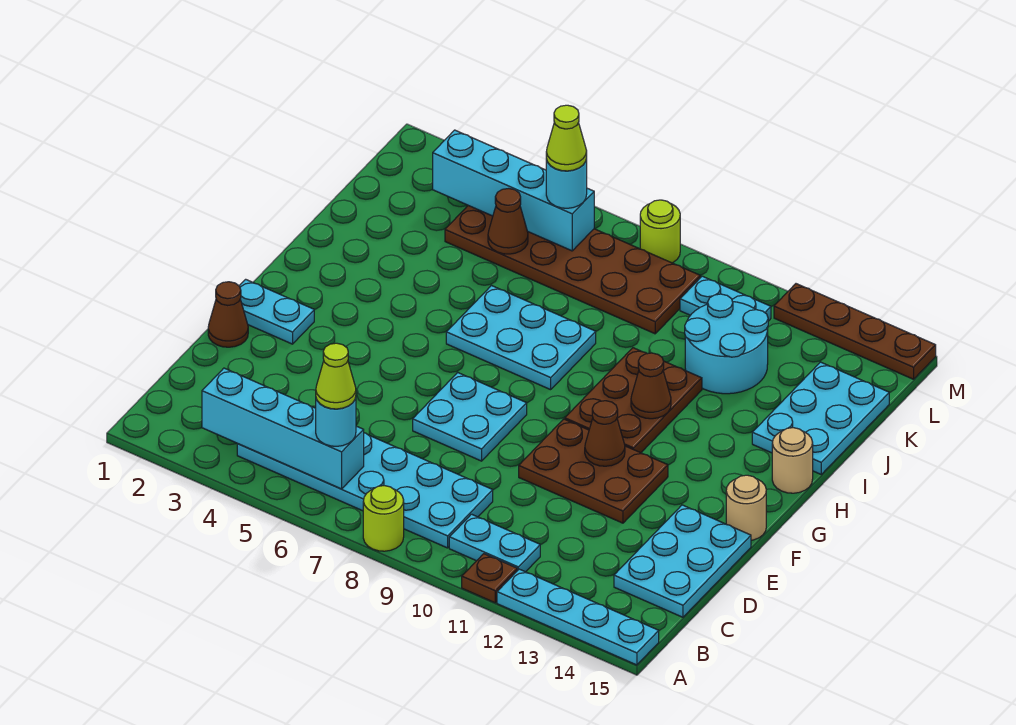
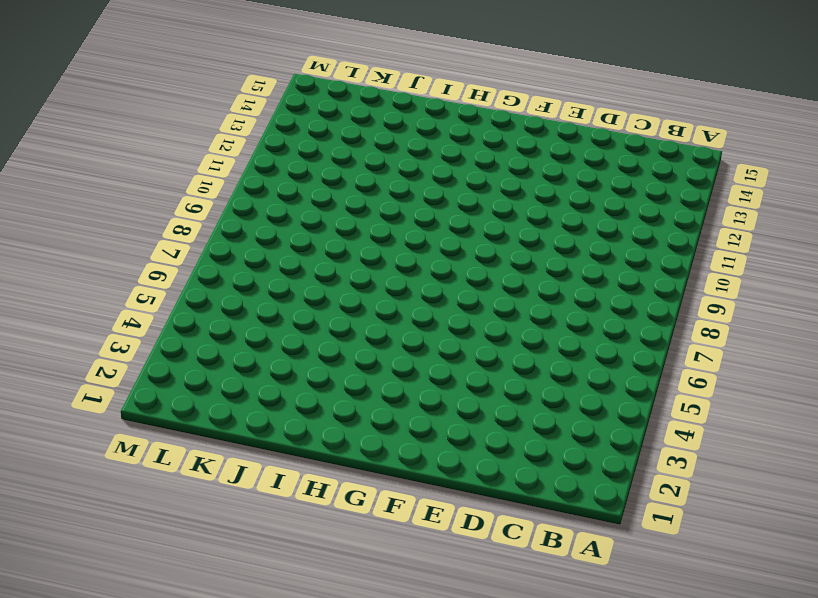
none -> lime round brick A8 level 1
none -> brown plate A11 level 1
none -> cyan plate A12:A15 level 1

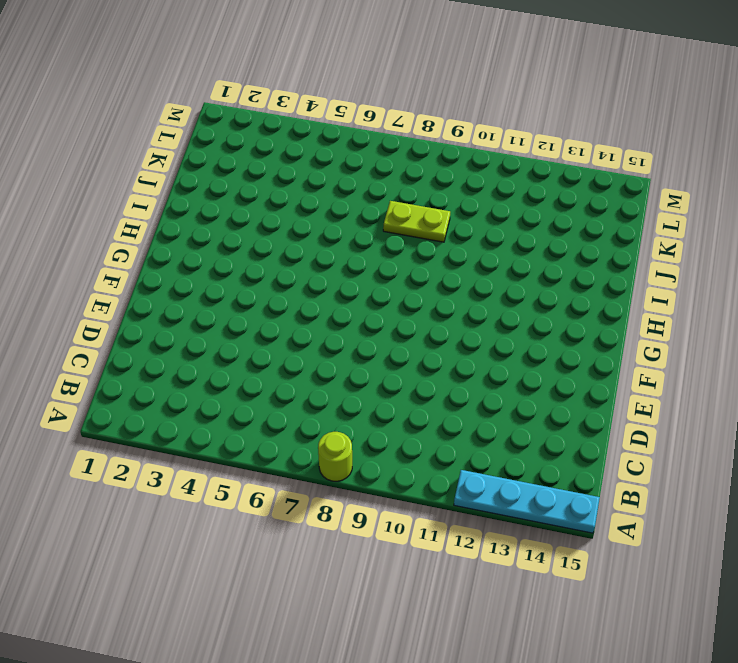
lime plate J8:J9 level 1 -> none
none -> brown plate A11 level 1
none -> cyan plate B4:C9 level 1
none -> cyan plate B10:B11 level 1

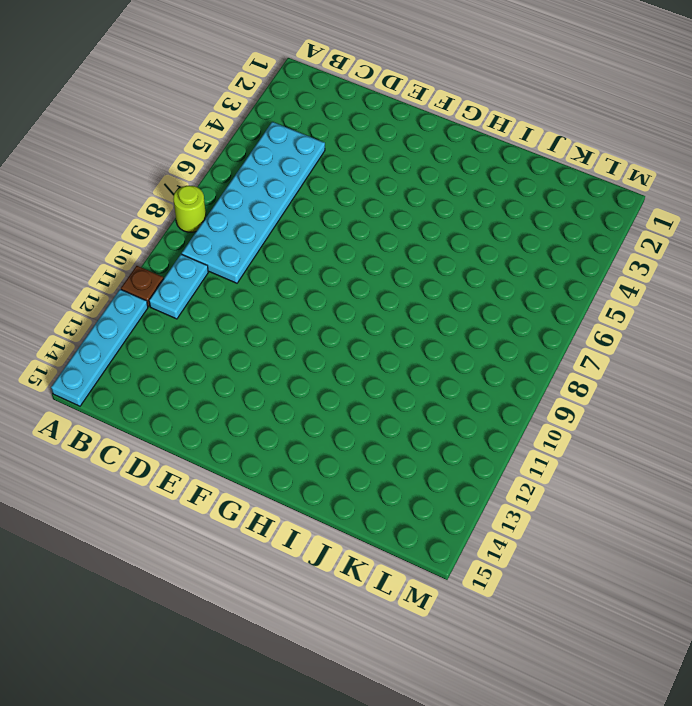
none -> cyan plate C14:E15 level 1
none -> brown cone E1 level 1
none -> cyan plate E7:F8 level 1

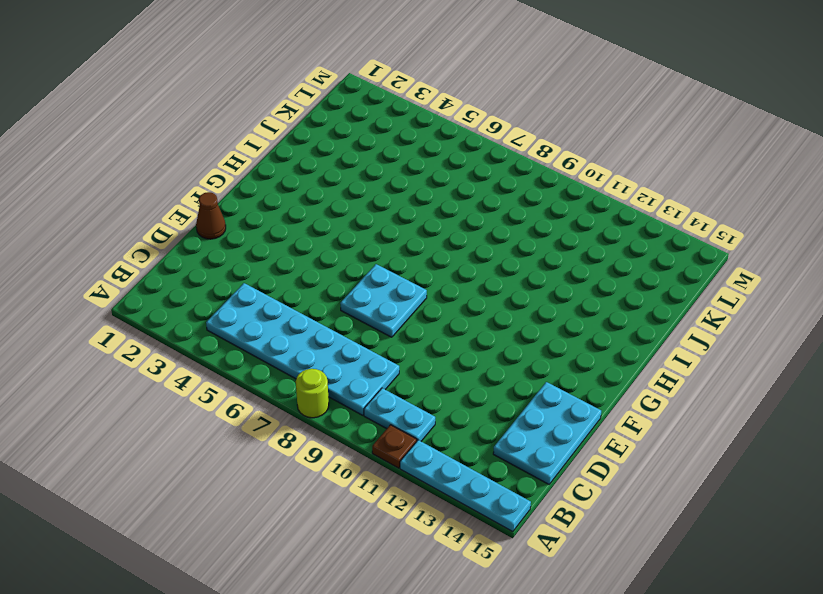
none -> brown plate E10:F12 level 1
none -> cyan plate F1:F2 level 1
none -> tan round brick F15 level 1

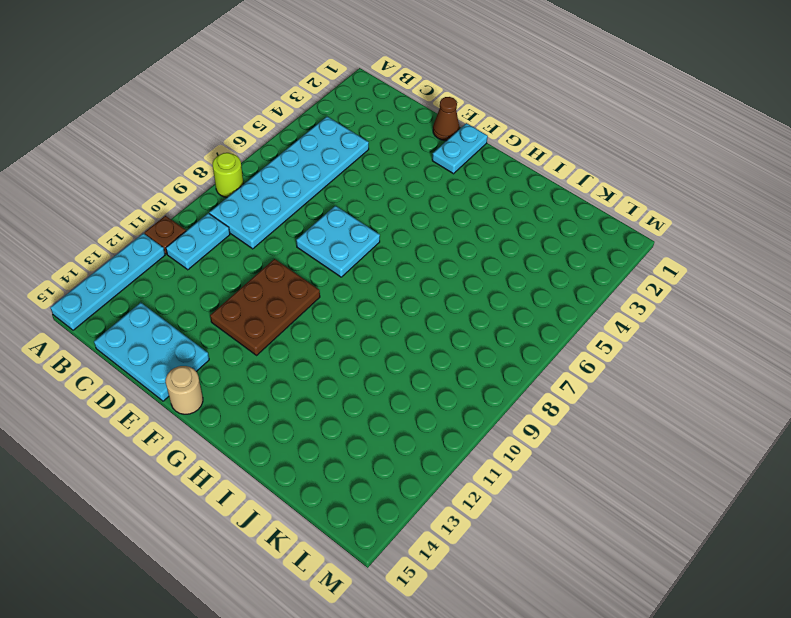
none -> brown plate G10:I11 level 1
none -> cyan plate H6:I8 level 1
none -> tan round brick H15 level 1

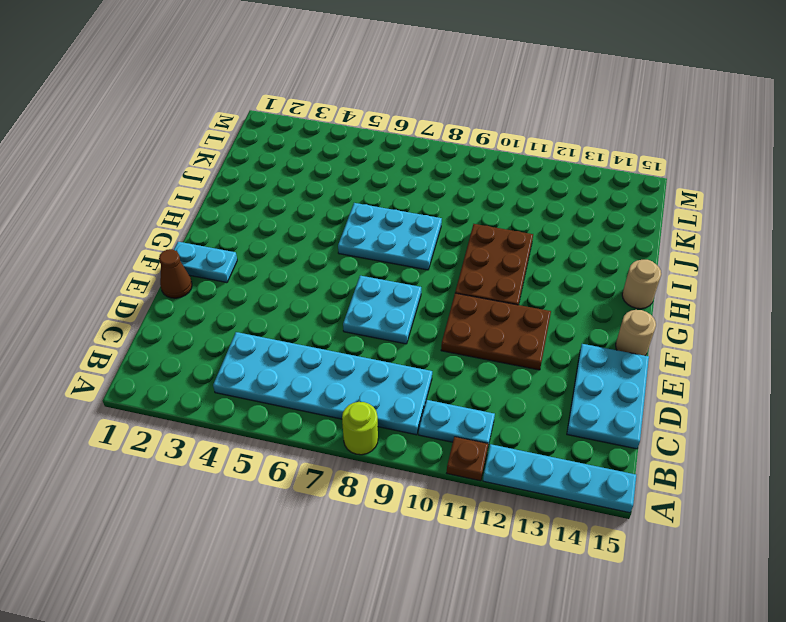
none -> cyan plate I14:K15 level 1
none -> cyan round brick J11:K12 level 1
none -> brown plate K4:L9 level 1

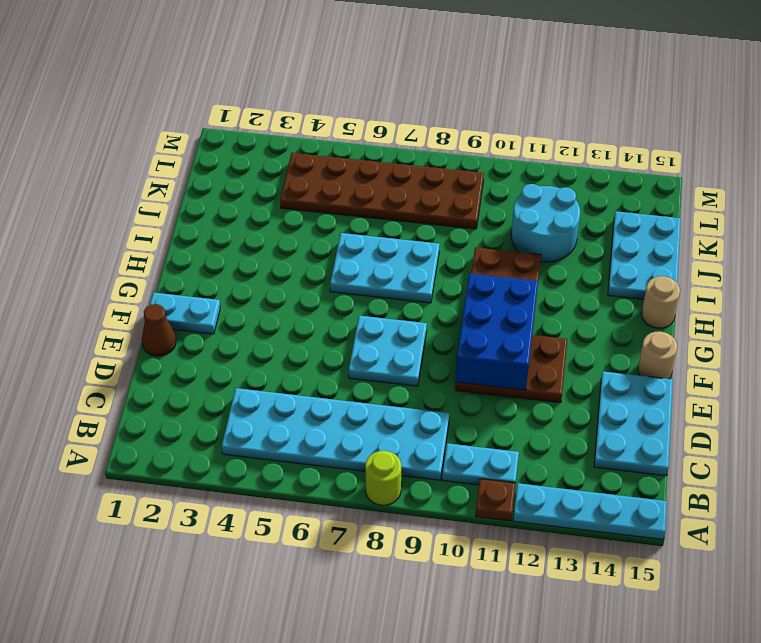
blue brick E10:G11 level 2 -> brown cone F11 level 2
none -> cyan plate L10:L11 level 1
none -> lime round brick M8 level 1
none -> brown plate M12:M15 level 1

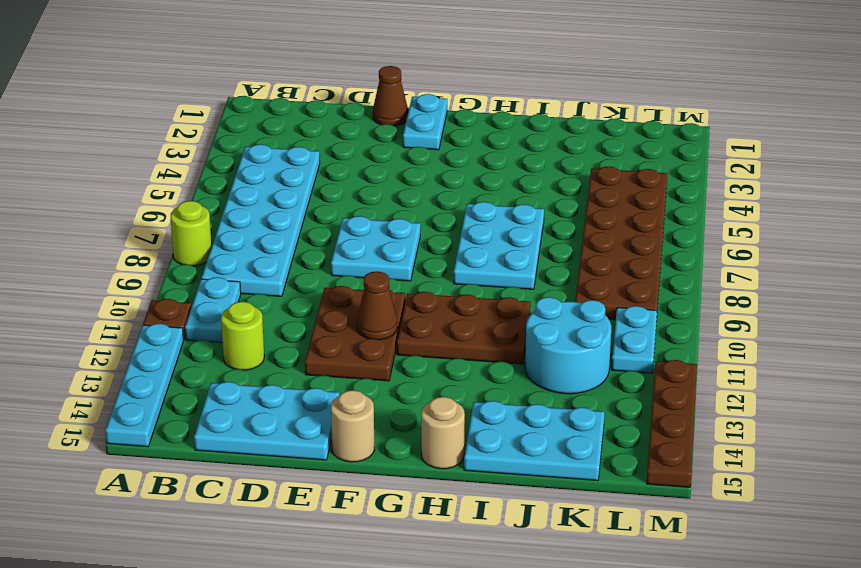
lime round brick C12 level 1 -> lime round brick M8 level 1
none -> cyan brick B3:B6 level 2
none -> brown cone H11 level 2
none -> brown cone K5 level 2

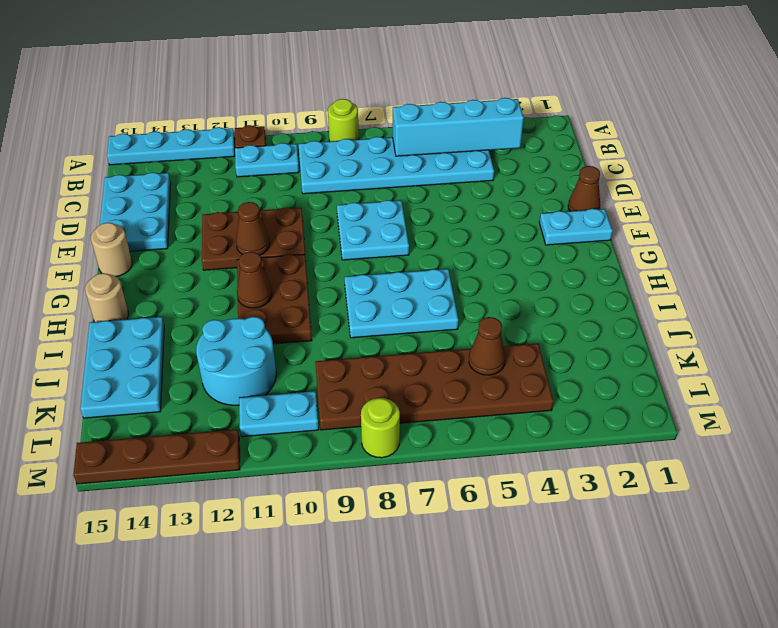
none -> cyan brick L3:L6 level 2
none -> cyan round brick B6 level 3
none -> cyan round brick L6 level 3

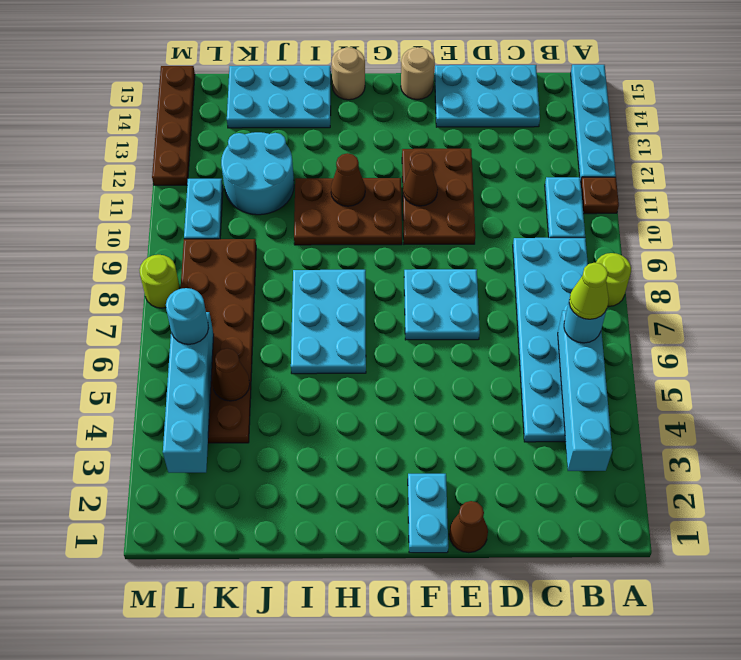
none -> lime cone L6 level 4

